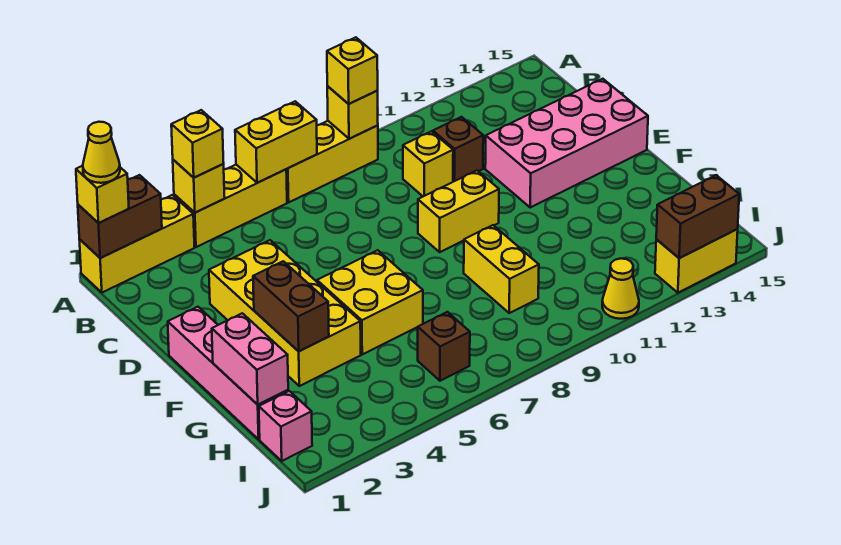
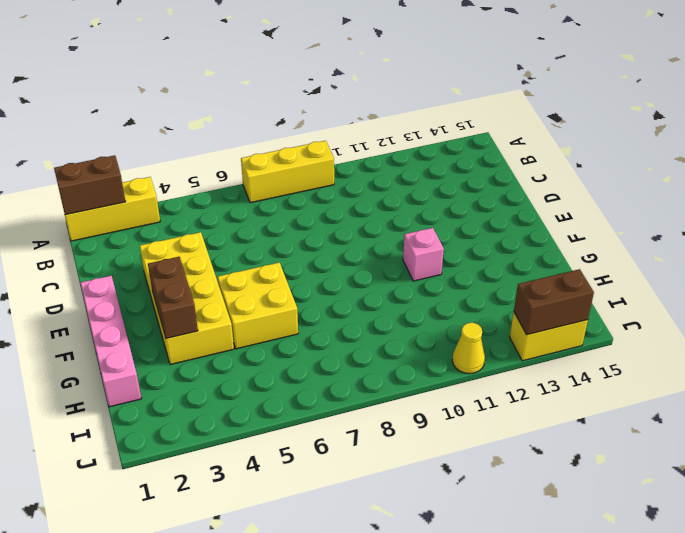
pink brick F11 level 1 -> pink brick I1 level 1
none -> yellow brick A4:A6 level 1
none -> yellow brick C10 level 1
none -> brown brick C11 level 1

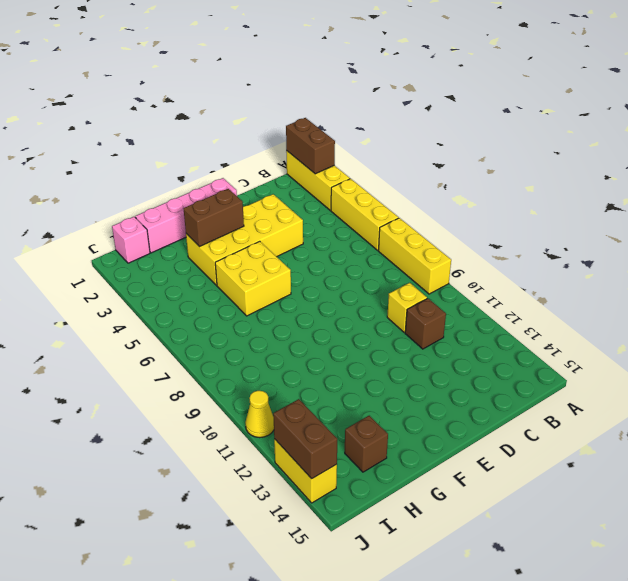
brown brick H14 level 1 -> brown brick I6 level 1
none -> pink brick D12:E15 level 1
none -> yellow brick E9:E10 level 1
none -> yellow brick G9:H9 level 1

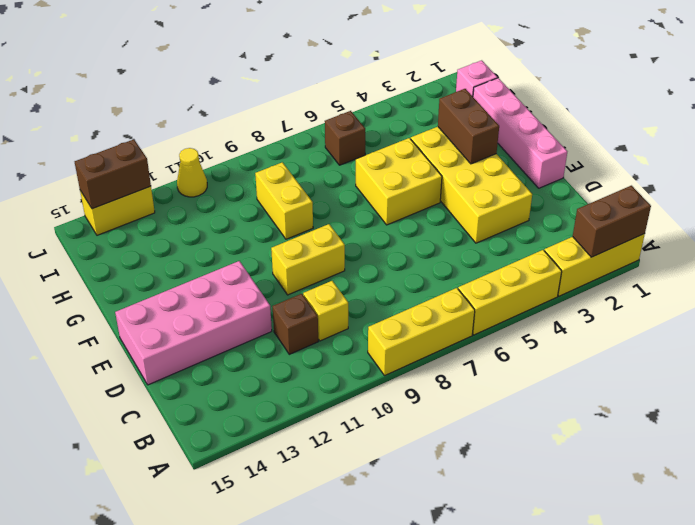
none -> yellow brick A4 level 2
none -> yellow brick A6:A7 level 2
none -> yellow brick A9 level 2

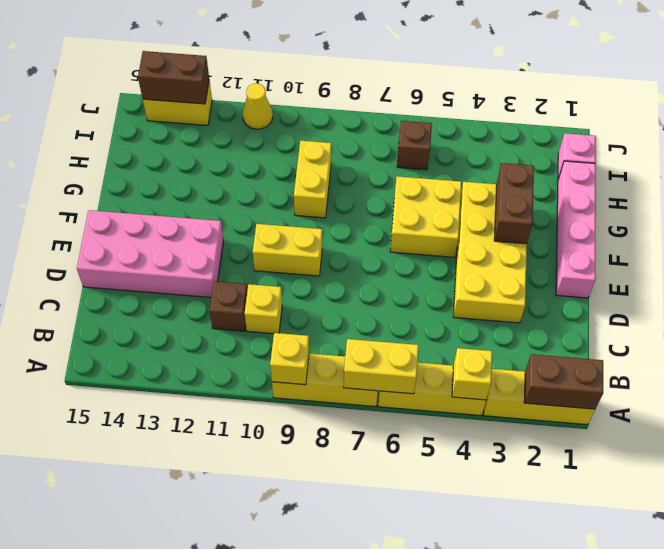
none -> pink brick G1:H1 level 2
none -> yellow brick A1 level 3
none -> yellow brick A4 level 3

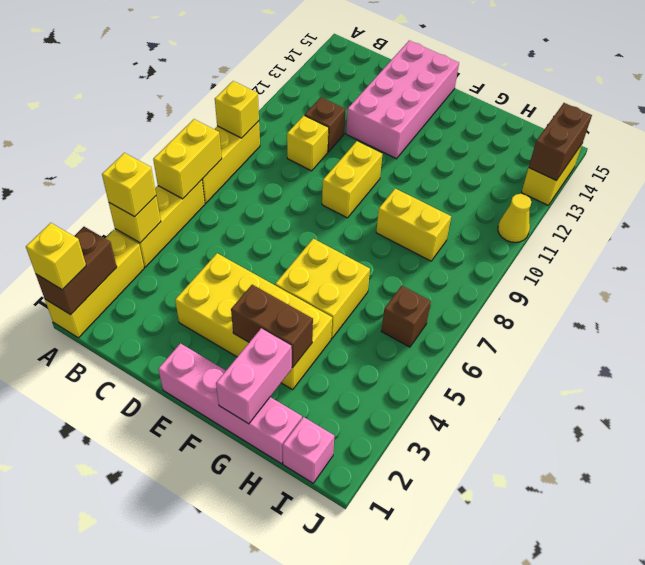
pink brick G1:G2 level 2 -> pink brick G1:H1 level 2
none -> yellow brick A9 level 3
none -> yellow cone A1 level 4

